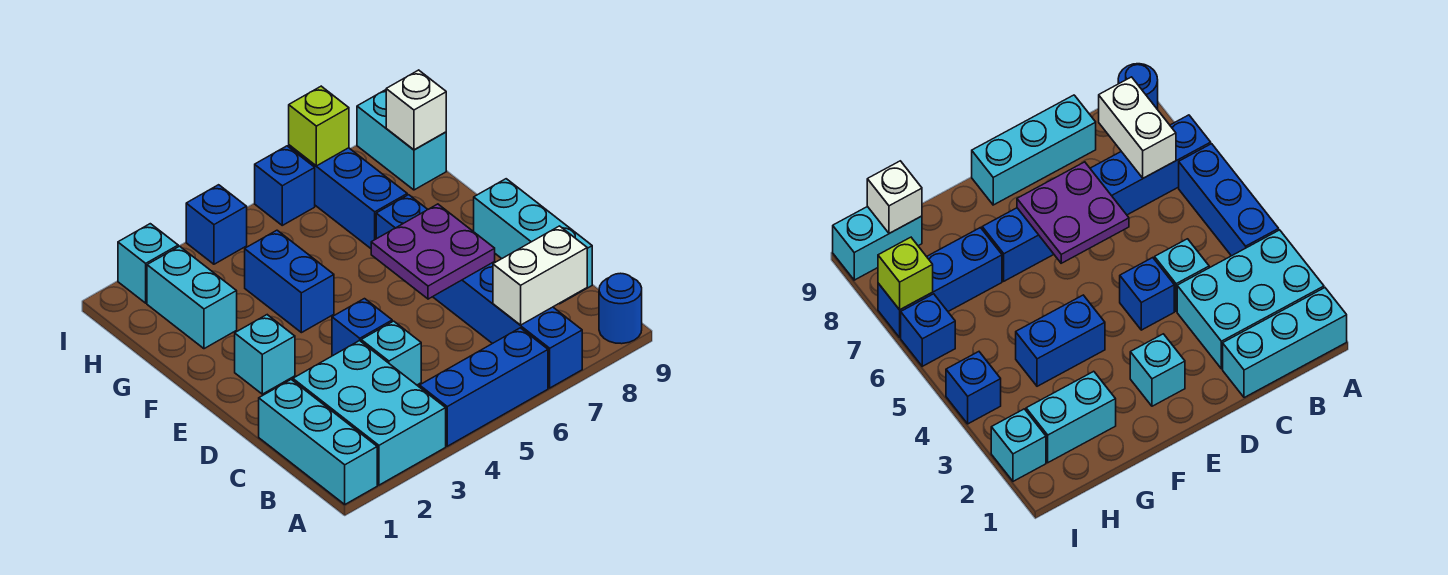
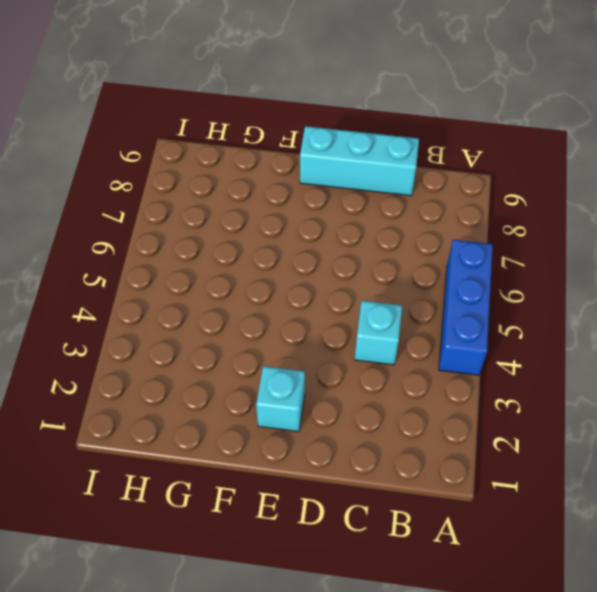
none -> cyan brick A1:C1 level 1
none -> cyan brick A2:C3 level 1
none -> blue brick A7:F7 level 1

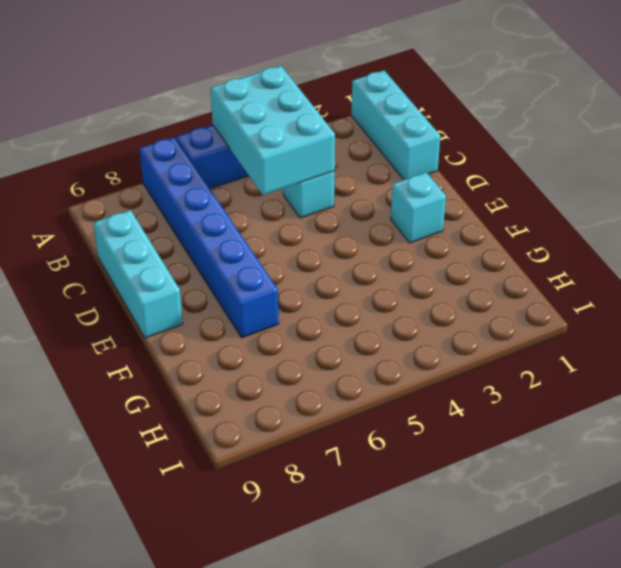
cyan brick A4:C5 level 2 -> cyan brick A2:C3 level 1
none -> blue round brick A9 level 1
none -> blue brick D4 level 1
none -> blue brick F4:G4 level 1

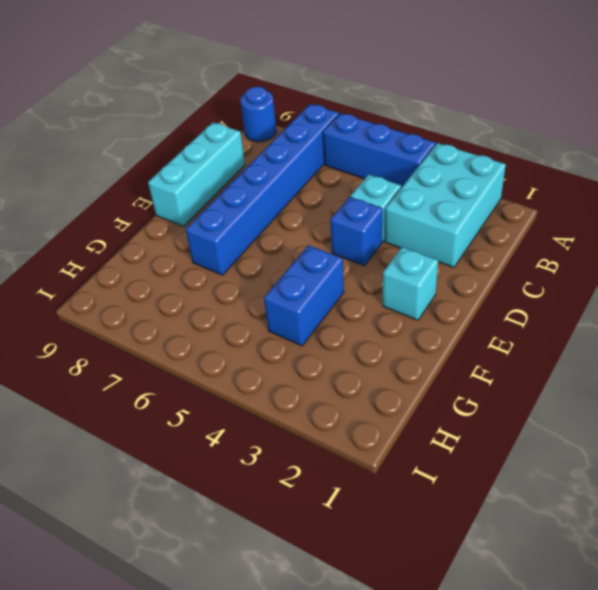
none -> cyan brick A1:C1 level 1
none -> cyan brick G2:H2 level 1
none -> blue brick G7:I7 level 1

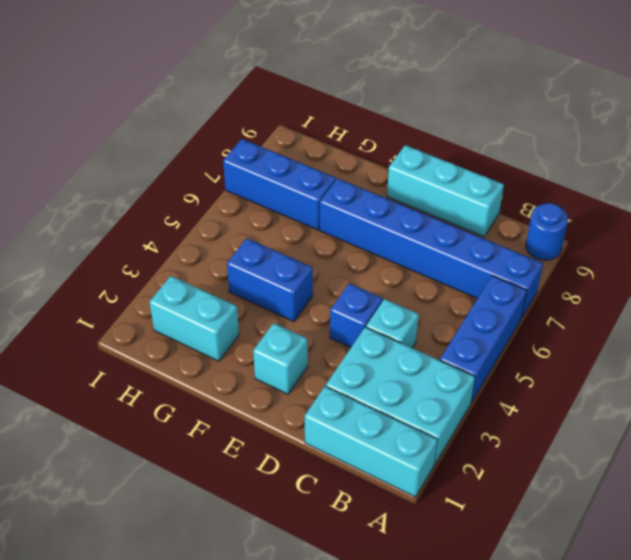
none -> cyan brick H9:I9 level 1
none -> cyan brick I2 level 1
none -> blue brick I4 level 1

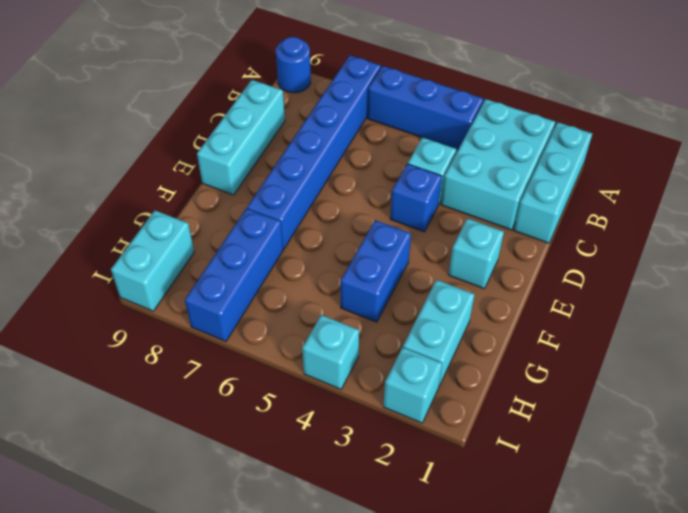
cyan brick I4 level 1 -> blue brick I4 level 1
none -> blue brick I6 level 1
none -> white brick B7:B8 level 2
none -> purple plate D6:E7 level 2

